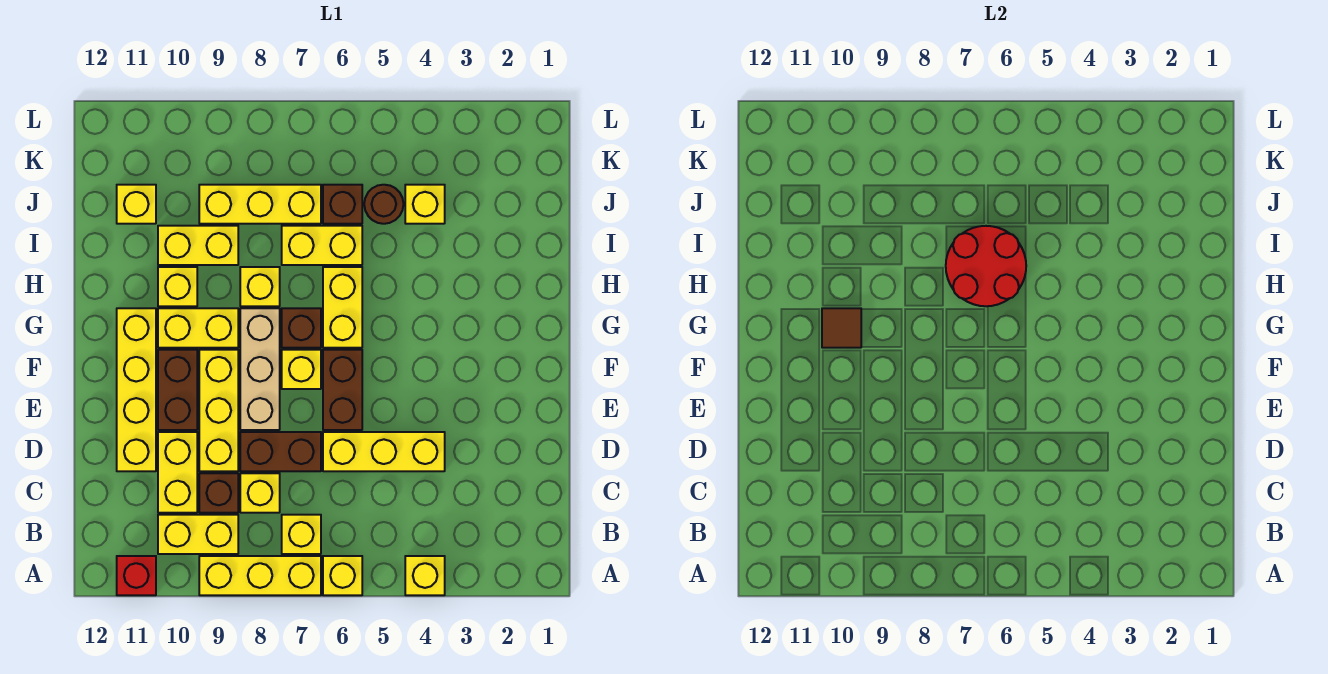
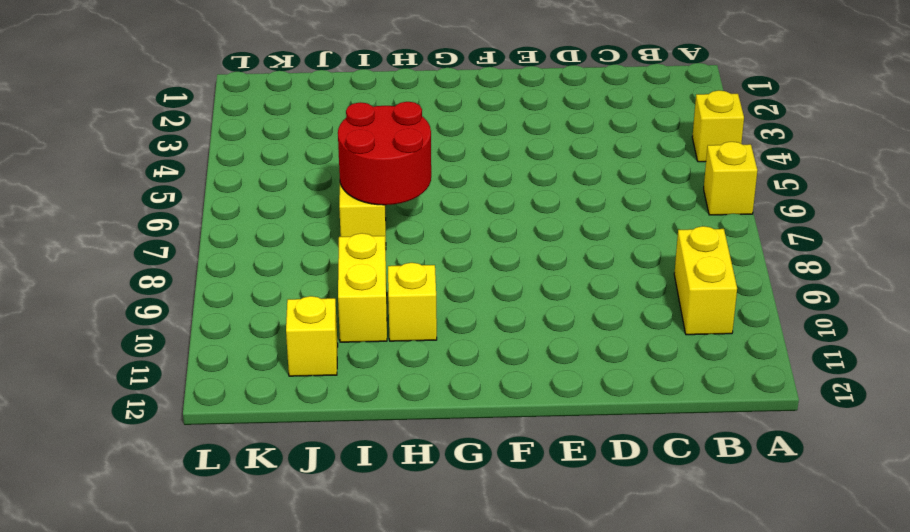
none -> yellow brick A7:A9 level 1
none -> red brick A11 level 1
none -> yellow brick B7 level 1
none -> yellow brick C8 level 1

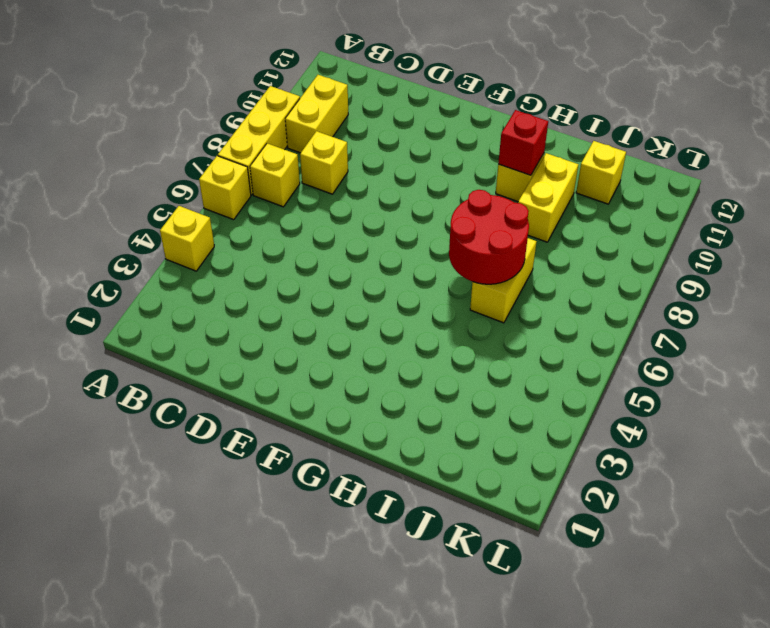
red brick H10 level 2 -> red brick A11 level 1
none -> brown brick C9 level 1
none -> yellow brick C10:D10 level 1
none -> yellow brick D4:D6 level 1
none -> brown brick D7:D8 level 1

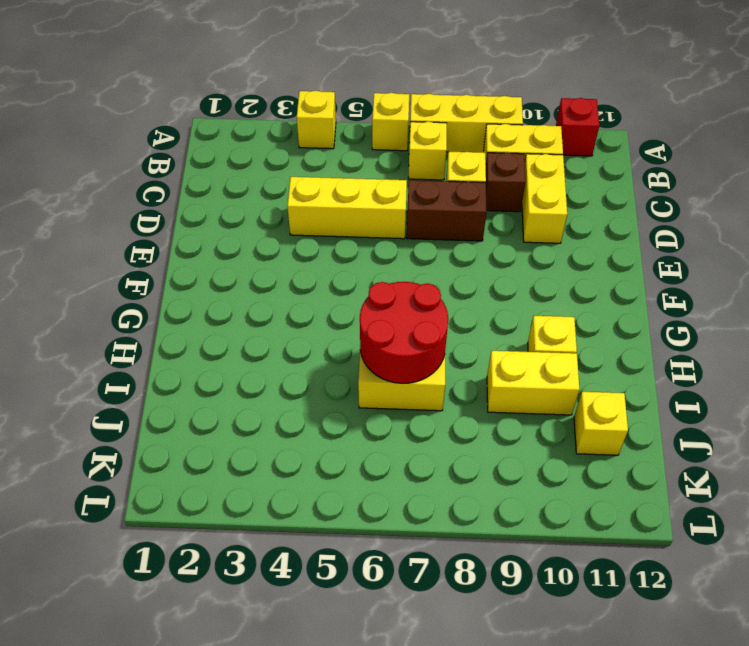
none -> yellow brick D9:F9 level 1
none -> yellow brick D11:G11 level 1
none -> brown brick E6:F6 level 1
none -> tan brick E8:G8 level 1

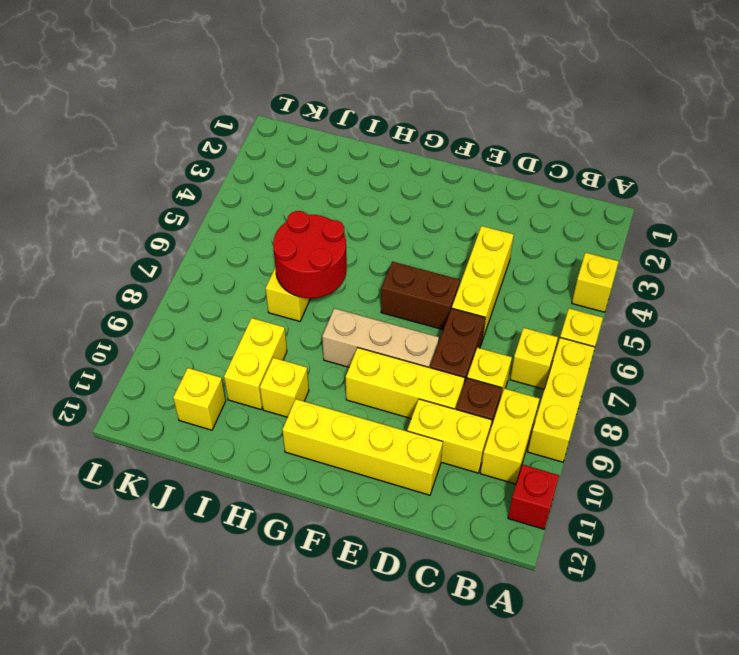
none -> brown brick E10:F10 level 1
none -> yellow brick F7 level 1
none -> yellow brick G6:H6 level 1
none -> brown brick G7 level 1

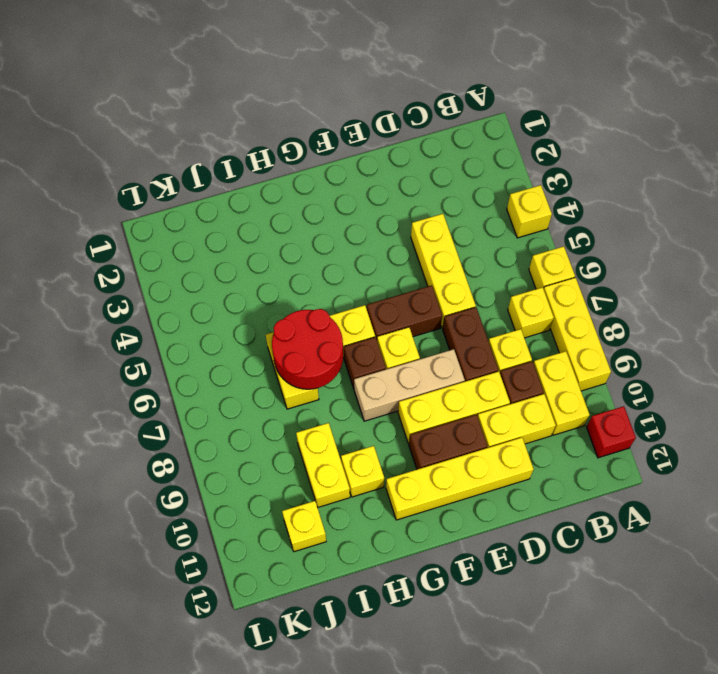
none -> yellow brick G9:G10 level 1
none -> yellow brick H8 level 1
none -> yellow brick J4 level 1
none -> brown round brick J5 level 1

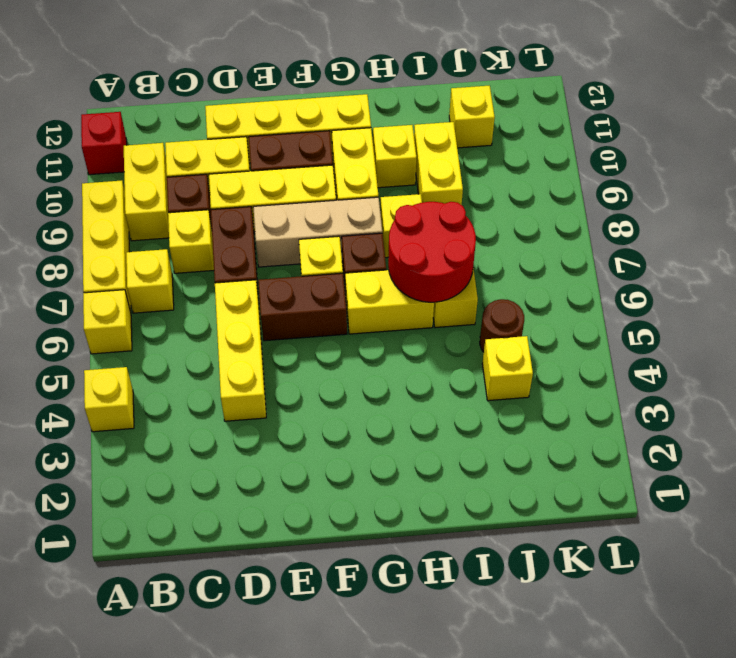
none -> brown brick J6 level 1
none -> yellow brick J7:J9 level 1
none -> brown tile G10 level 2

